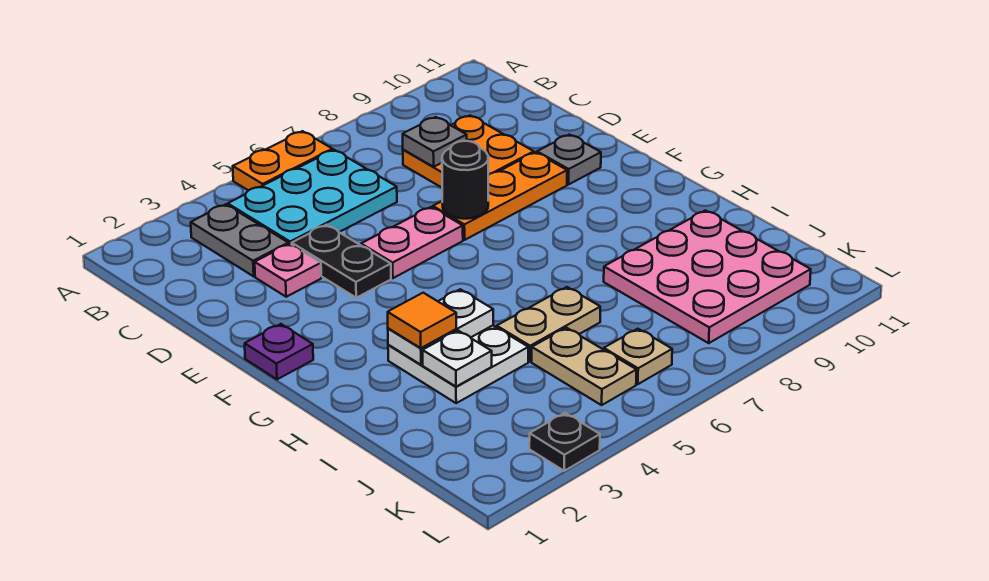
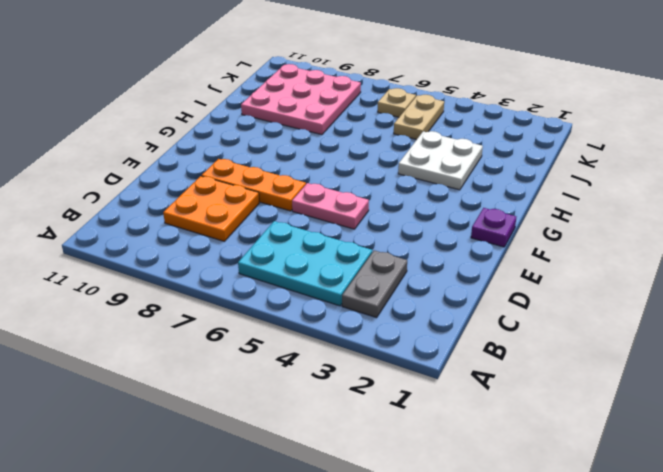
none -> orange plate A5:A6 level 1
none -> pink plate D3 level 1
none -> black plate D4:E4 level 1

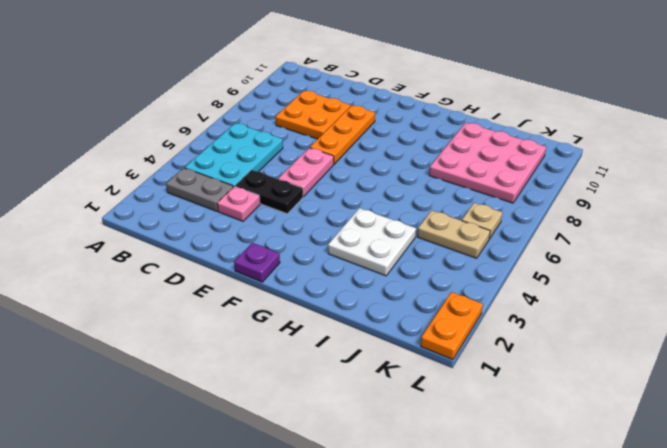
orange plate L1:L2 level 1 -> orange plate A5:A6 level 1
none -> grey plate E10 level 1
none -> tan plate I5:I6 level 1
none -> black plate L3 level 1

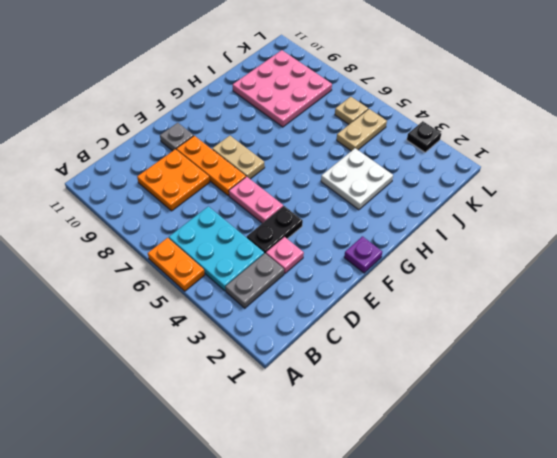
tan plate F7:F8 level 1 -> tan plate I5:I6 level 1
none -> grey plate C8 level 2
none -> black round brick E7 level 2
none -> white plate H3:H4 level 2

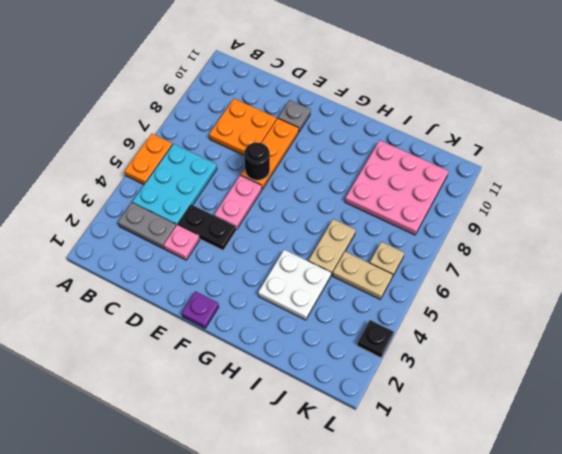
none -> grey plate C8 level 2
none -> white plate H3:H4 level 2
none -> white plate I3 level 2

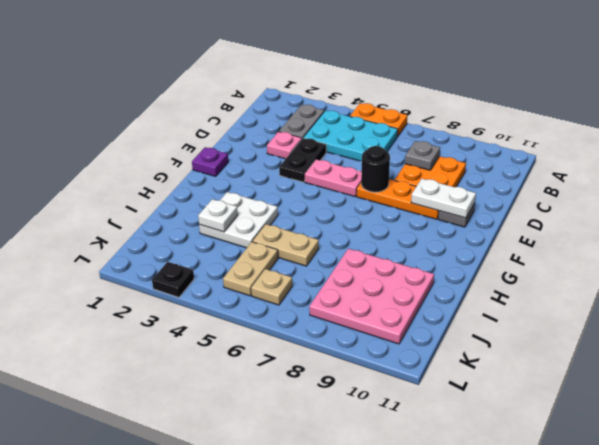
white plate E9:E10 level 2 -> white plate H3:H4 level 2
none -> orange tile H3 level 3

